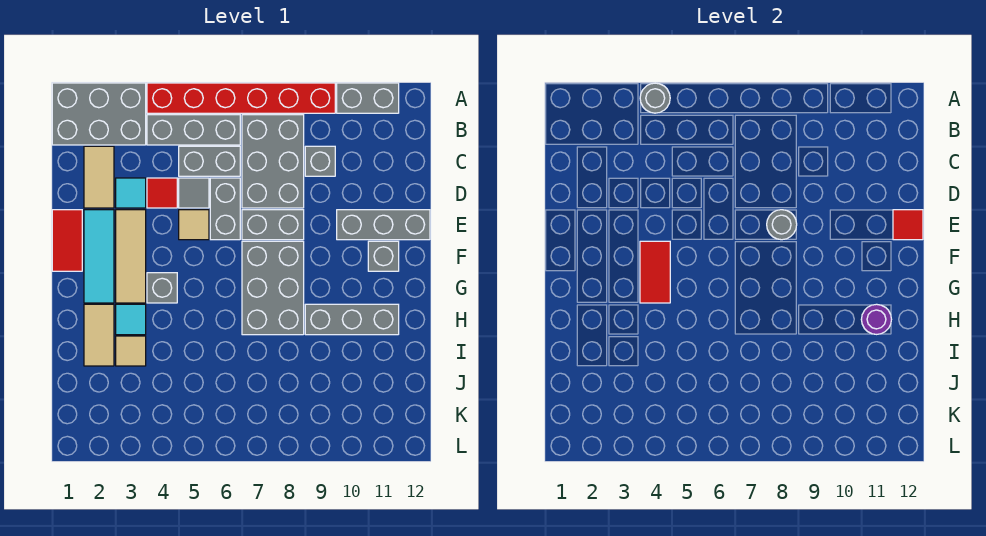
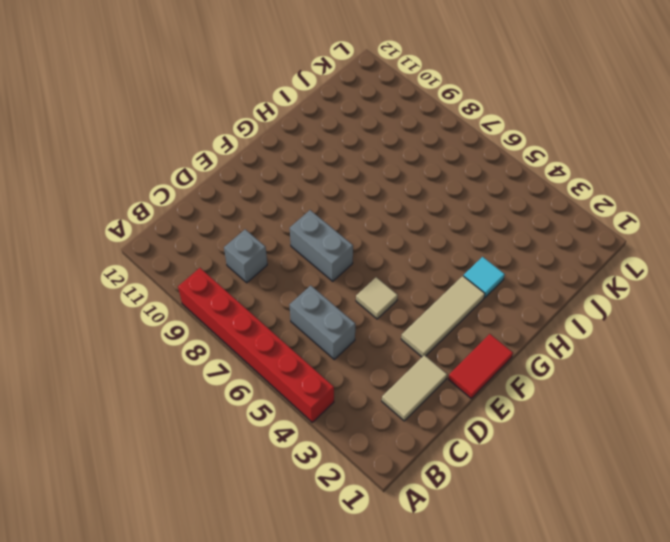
none -> grey brick A1:B3 level 1
none -> grey brick A10:A11 level 1
none -> grey brick B4:B6 level 1
none -> grey brick B7:D8 level 1

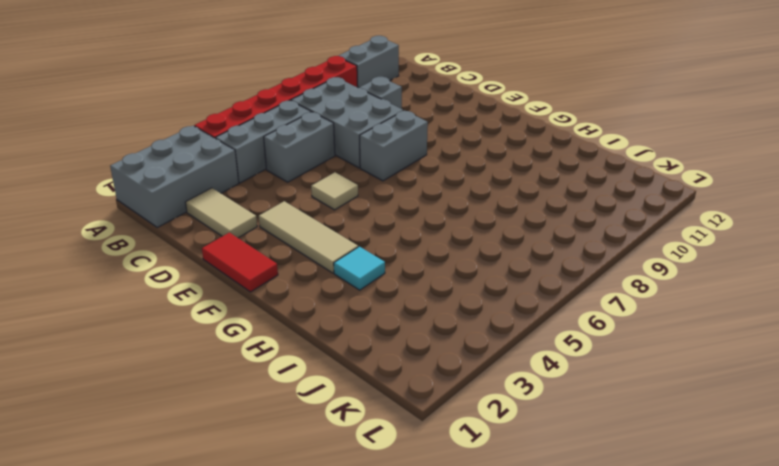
none -> cyan tile D3 level 1
none -> red tile D4 level 1
none -> grey tile D5 level 1
none -> grey brick D6:E6 level 1

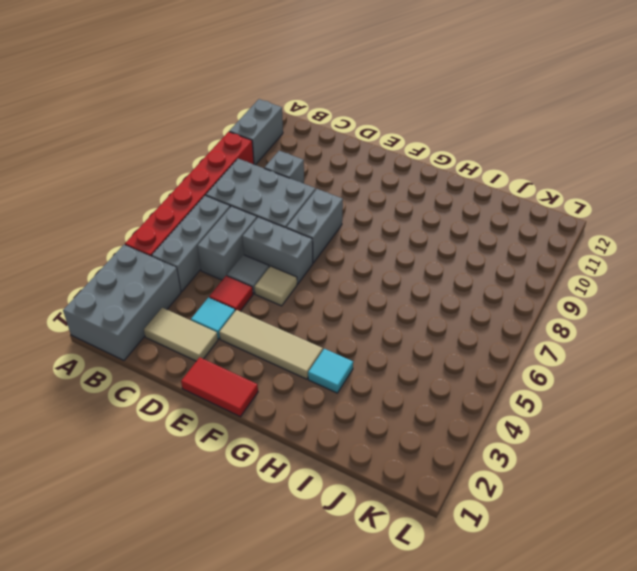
none -> cyan tile E2:G2 level 1
none -> grey brick E10:E12 level 1
none -> grey brick F7:H8 level 1
none -> grey brick F11 level 1

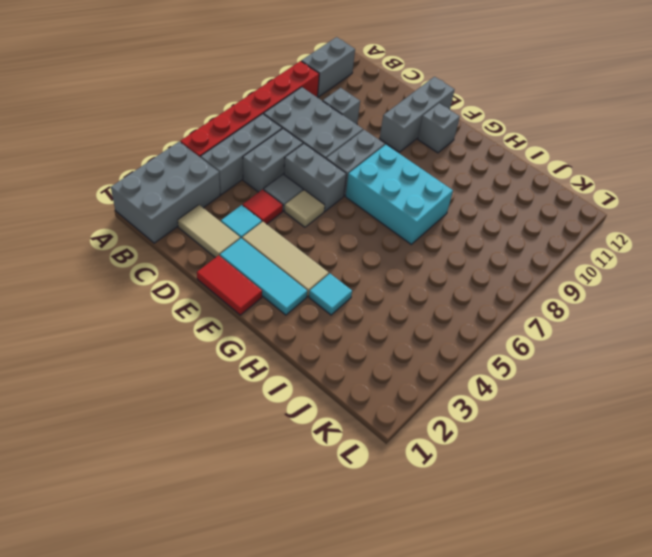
cyan brick F7:H8 level 1 -> grey brick F7:H8 level 1
none -> grey brick G4 level 1
none -> tan tile H2:I2 level 1
none -> grey brick H9:H11 level 1
none -> tan tile I3 level 1

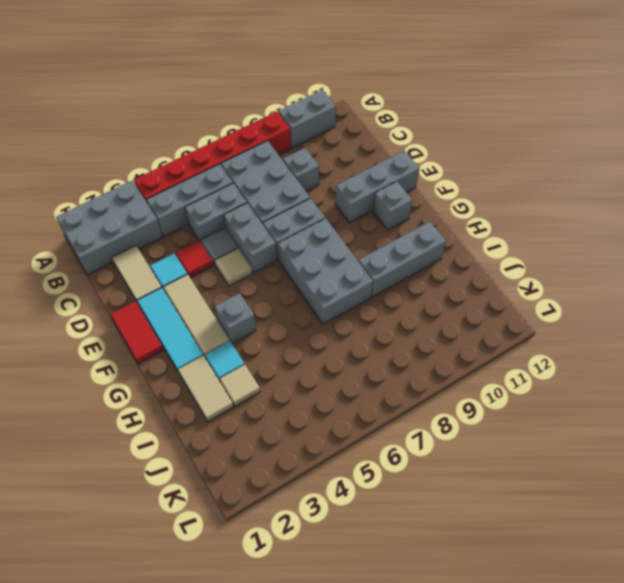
none -> grey round brick A4 level 2
none -> grey round brick E8 level 2
none -> red tile E12 level 2
none -> red tile F4:G4 level 2

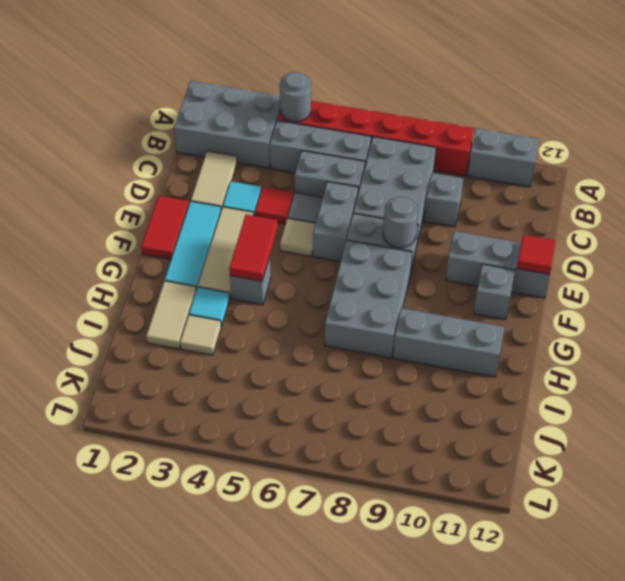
none -> purple round brick H11 level 2

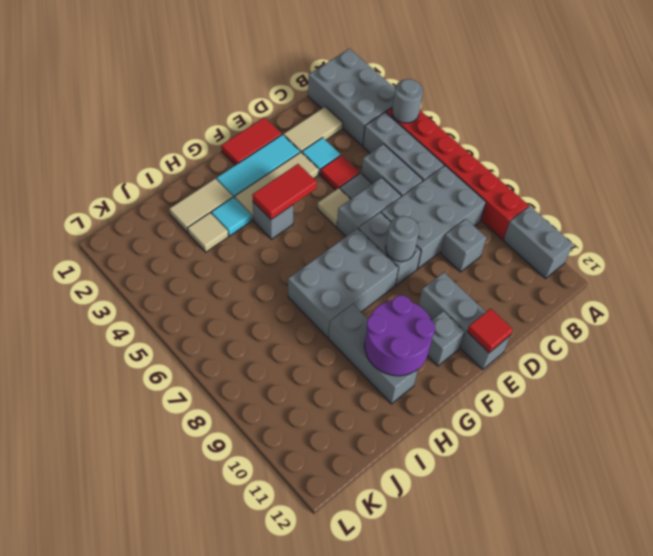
purple round brick G10:H11 level 2 -> purple round brick H11 level 2

